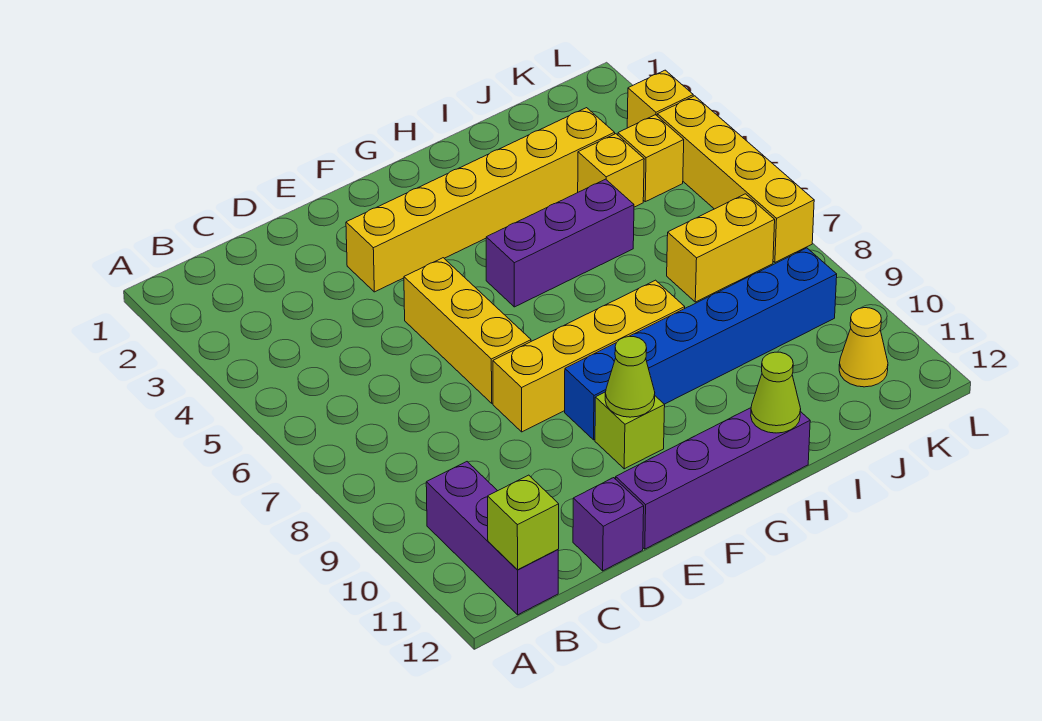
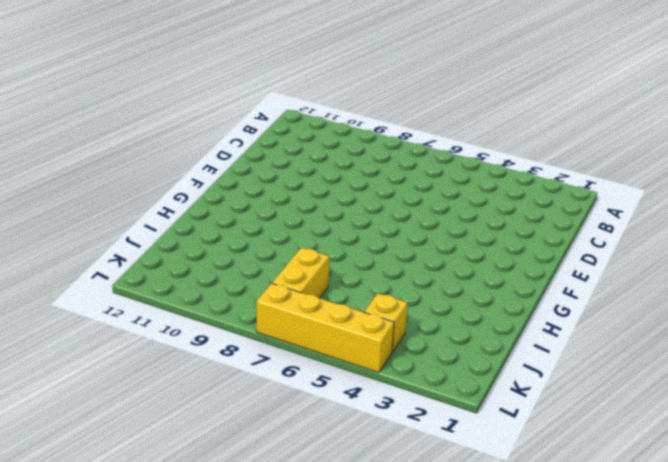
none -> purple brick B10:B12 level 1
none -> purple brick D12 level 1
none -> yellow brick E3:J3 level 1

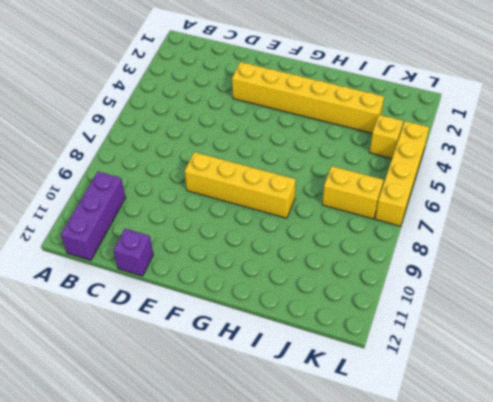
none -> yellow brick E5:E7 level 1
none -> purple brick E12:H12 level 1
none -> blue brick F9:K9 level 1

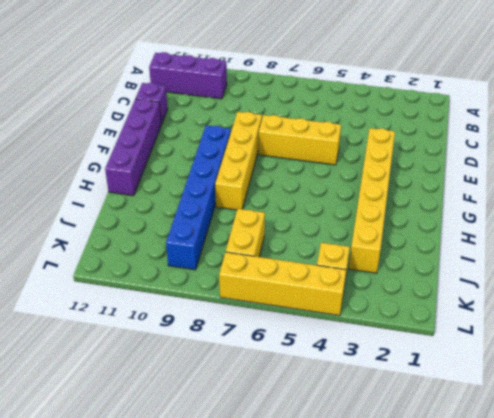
none -> lime brick F10 level 1
none -> purple brick G5:I5 level 1
none -> yellow brick J4 level 1

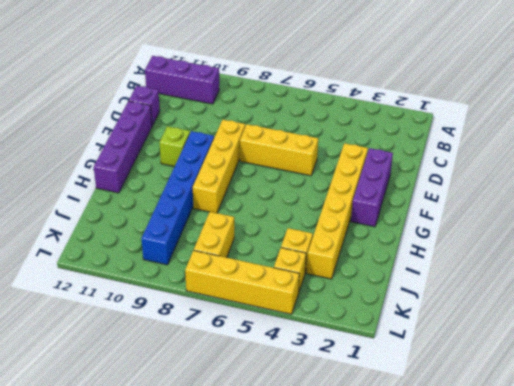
purple brick E2:G2 level 1 -> purple brick G5:I5 level 1
none -> yellow cone K11 level 1
none -> yellow brick L3 level 1
none -> lime brick B12 level 2

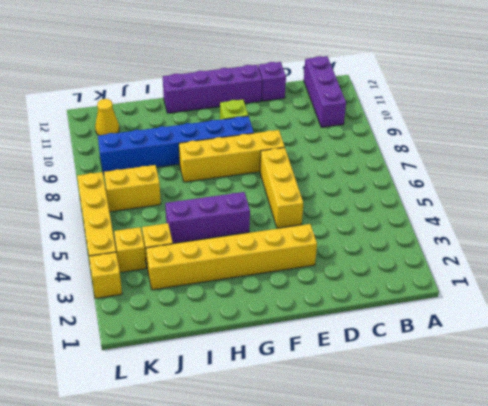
none -> lime brick B12 level 2
none -> lime cone F10 level 2
none -> lime cone H12 level 2

